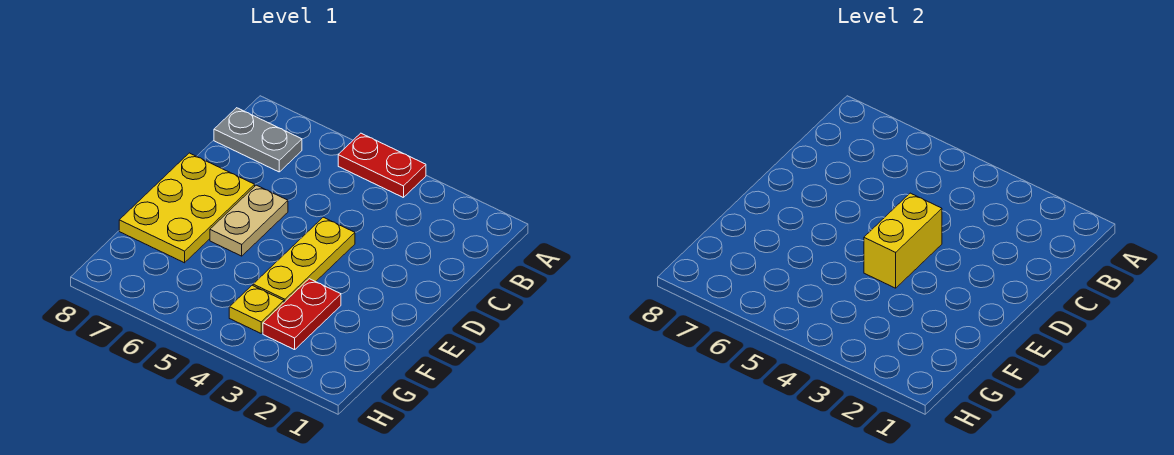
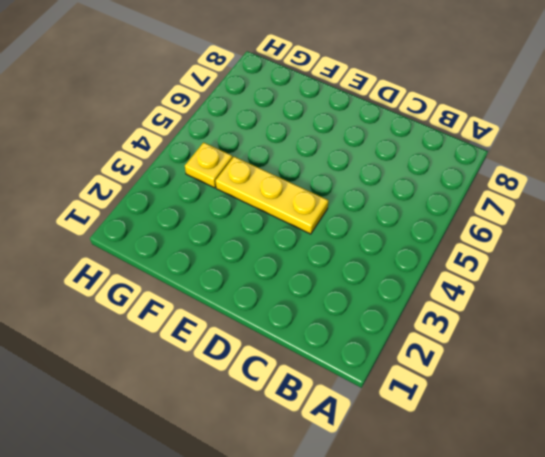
none -> red plate A4:A5 level 1
none -> grey plate B7:B8 level 1

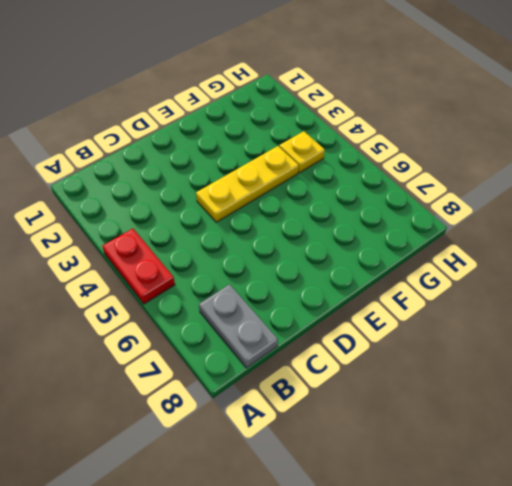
none -> tan plate D6:E6 level 1
none -> yellow plate D7:F8 level 1

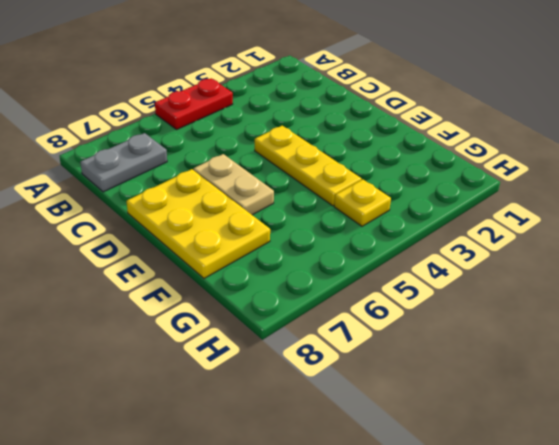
none -> red plate F3:G3 level 1
none -> yellow brick D4:E4 level 2

